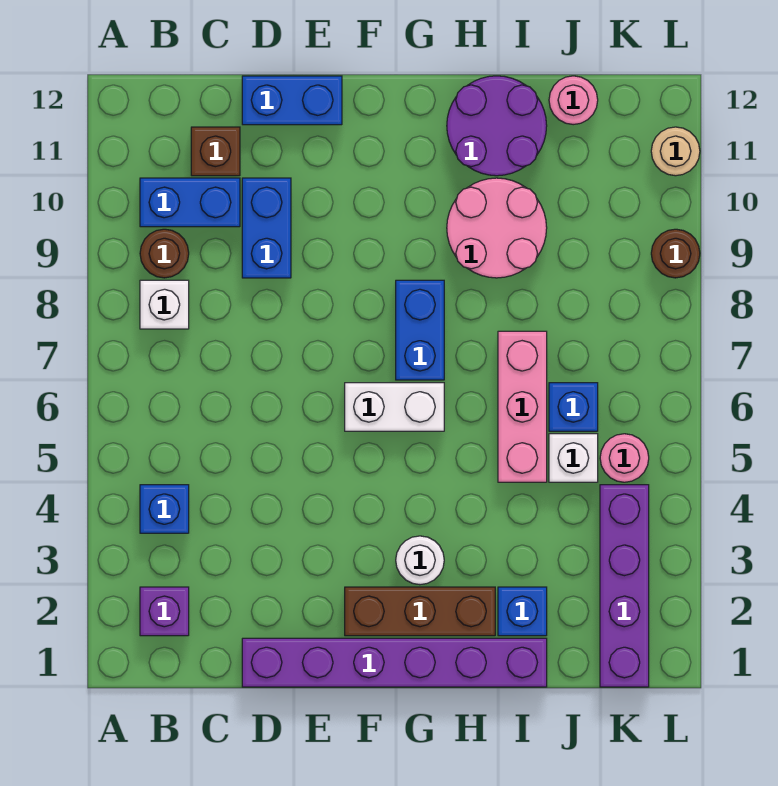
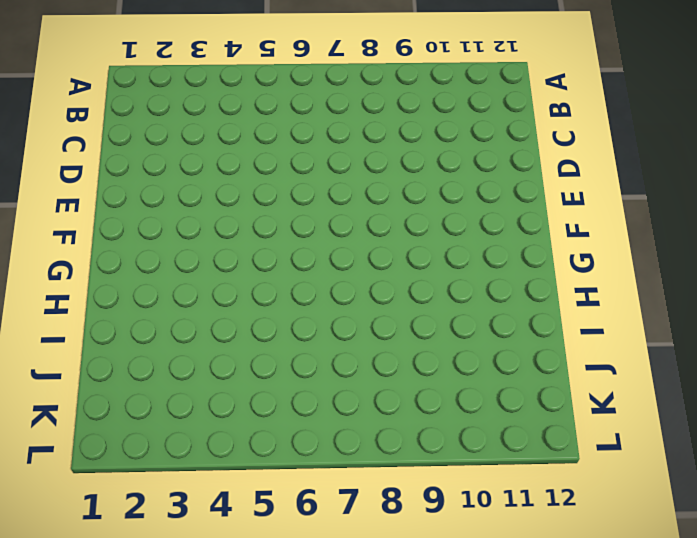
none -> purple brick B2 level 1
none -> blue brick B4 level 1
none -> white brick B8 level 1

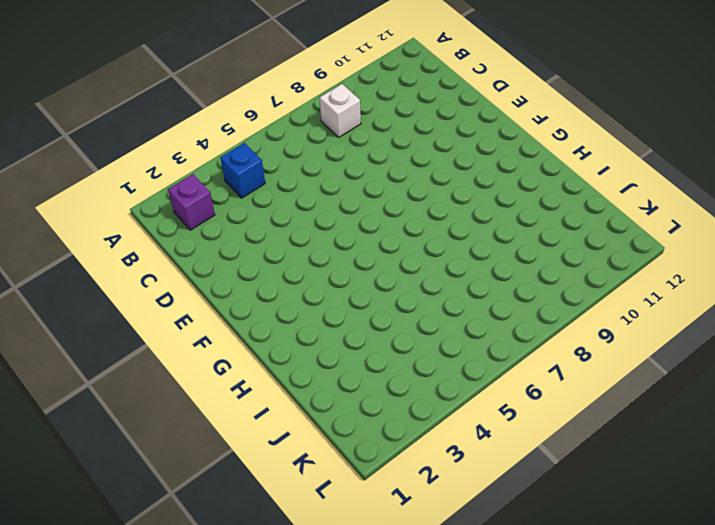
none -> brown round brick B9 level 1
none -> blue brick B10:C10 level 1
none -> brown brick C11 level 1

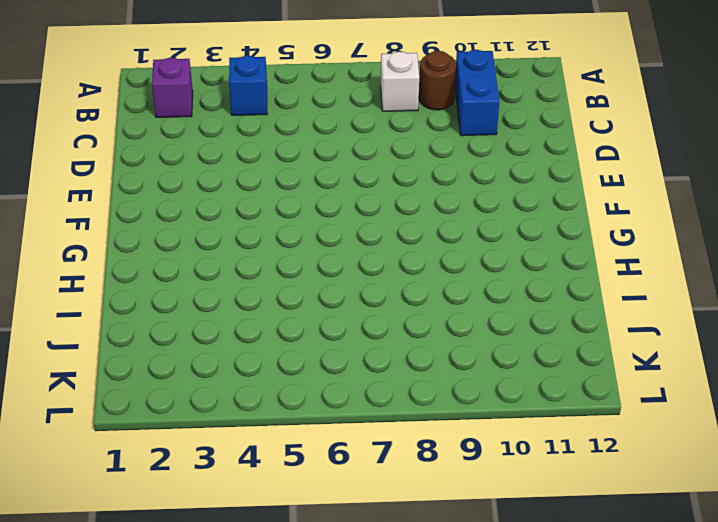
none -> brown brick C11 level 1
none -> purple brick D1:I1 level 1
none -> blue brick D9:D10 level 1

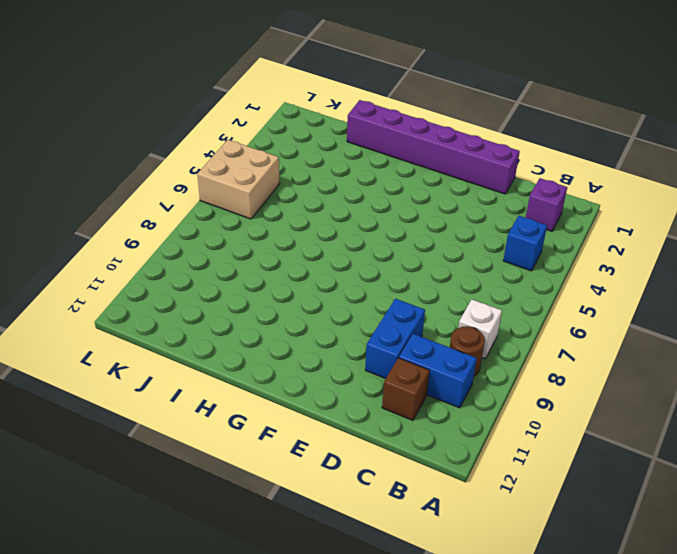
tan brick K5:L6 level 1 -> pink round brick K5 level 1
none -> blue brick D12:E12 level 1
none -> brown brick F2:H2 level 1
none -> white brick F6:G6 level 1

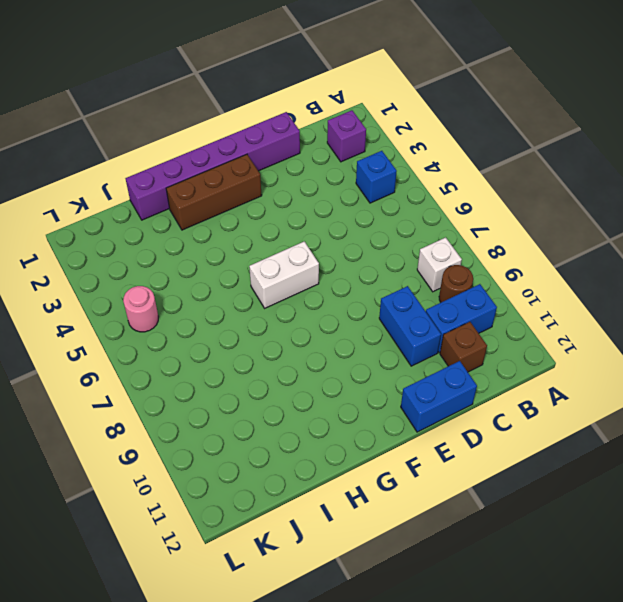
none -> white round brick G3 level 1
none -> blue brick G7:G8 level 1
none -> pink round brick H9:I10 level 1

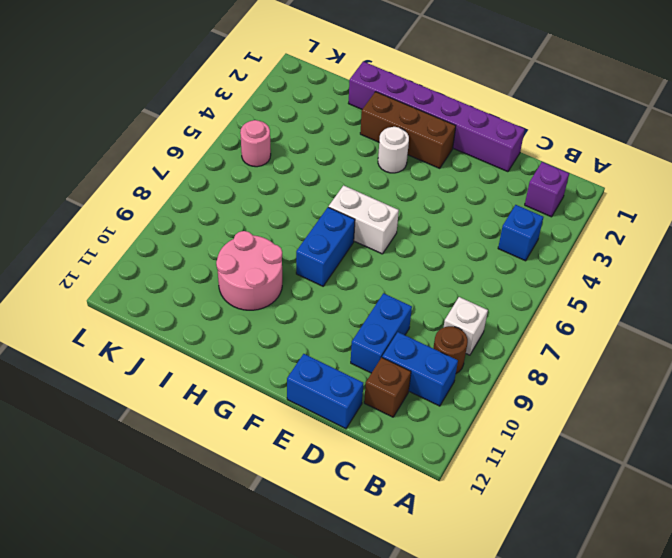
none -> purple round brick H11:I12 level 1
none -> blue brick I2 level 1
none -> pink brick I5:I7 level 1

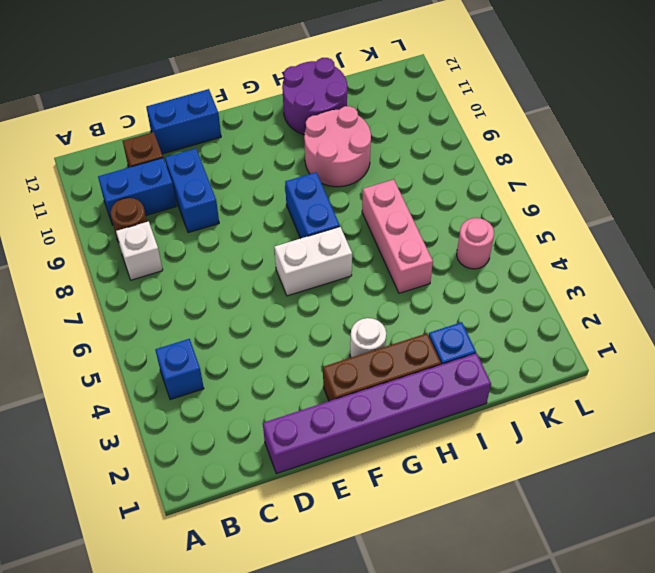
none -> purple brick B2 level 1
none -> white brick J5 level 1
none -> blue brick J6 level 1

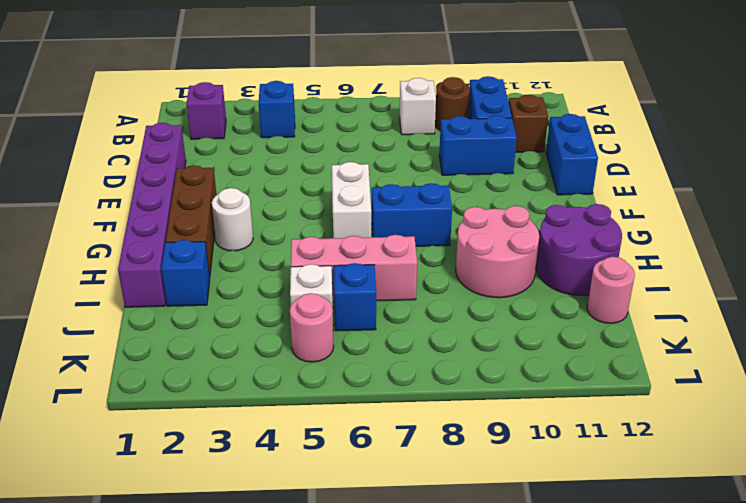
none -> purple brick K1:K4 level 1
none -> brown round brick L9 level 1
none -> tan round brick L11 level 1

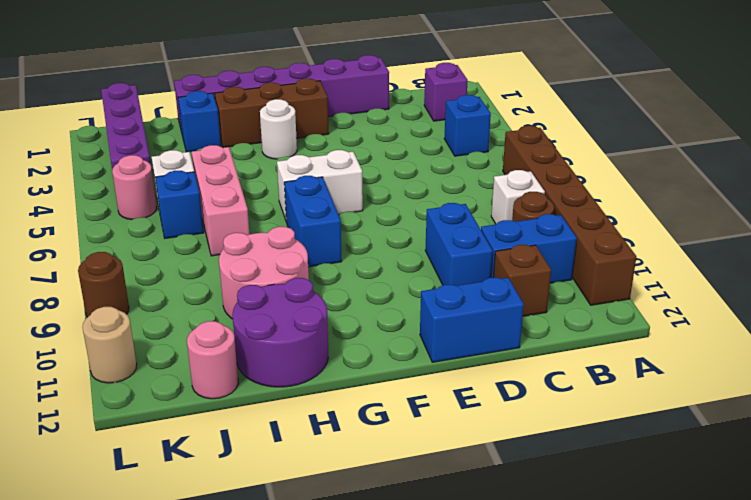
brown brick A6:A11 level 1 -> none

